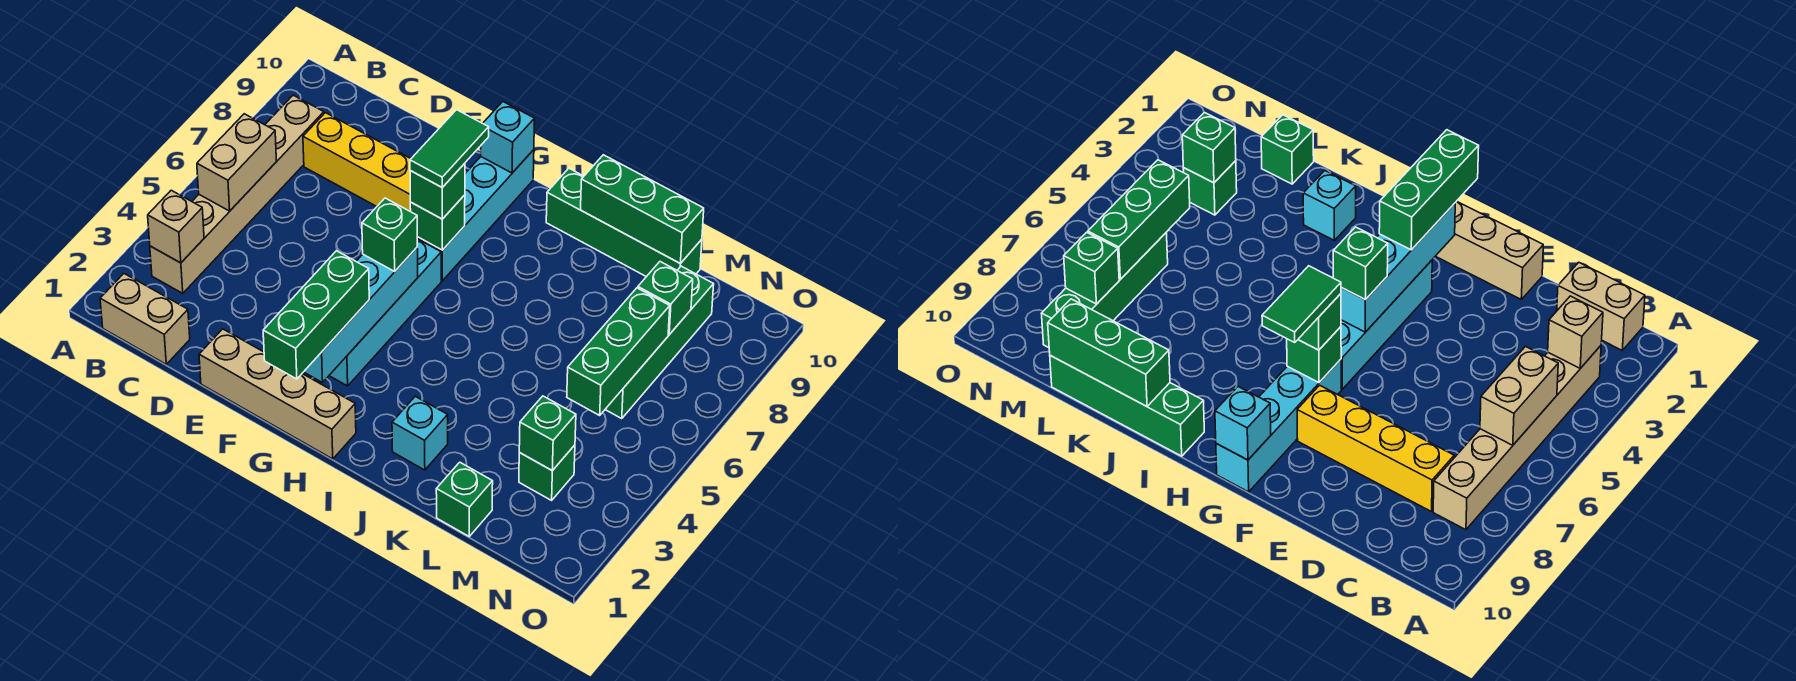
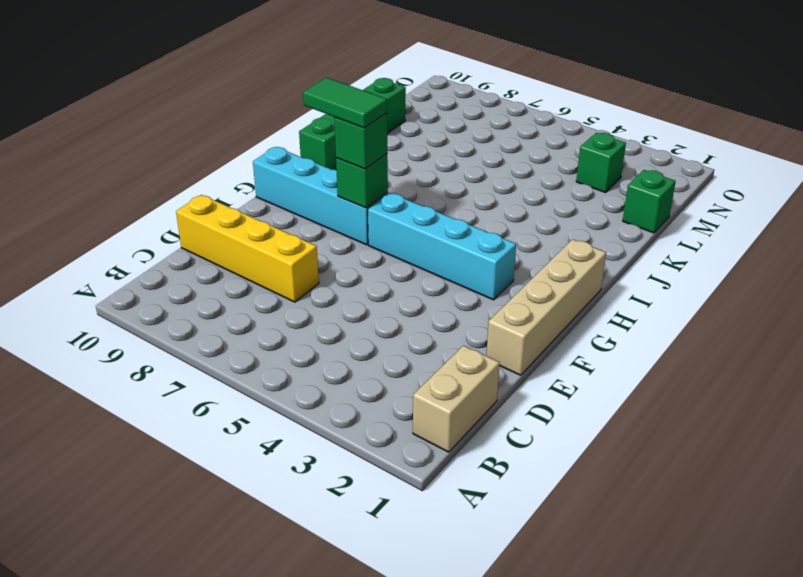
yellow brick D7:D10 level 1 -> yellow brick C8:F8 level 1
none -> tan brick B3:B8 level 1
none -> cyan brick J2 level 1
none -> green brick M6:M9 level 1

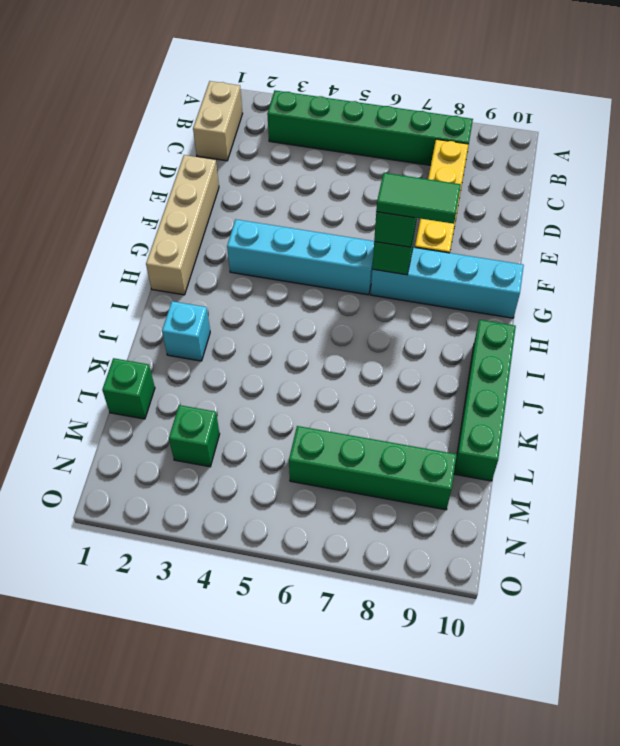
green brick B3:B8 level 1 -> tan brick B3:B8 level 1
none -> tan brick B3 level 2
none -> tan brick B5:B6 level 2
none -> cyan brick G2:G5 level 2

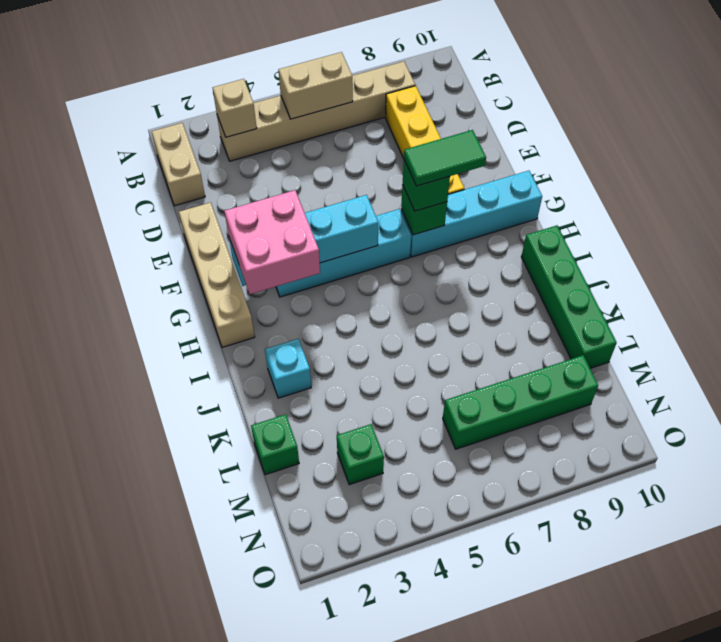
pink brick G2:H3 level 3 -> green brick G1:G3 level 3
none -> cyan brick G10 level 2
none -> green brick J10:L10 level 2
none -> green brick M3 level 2

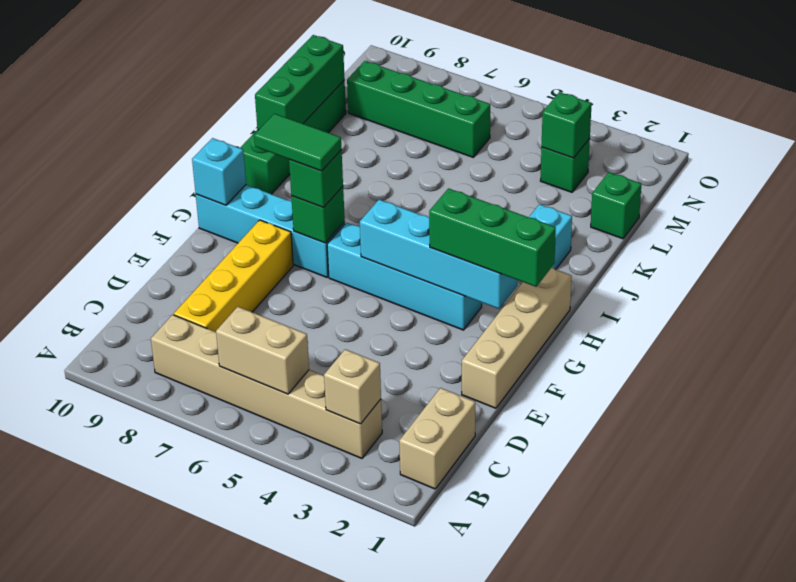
none -> green brick M5:M7 level 2
none -> green brick M8 level 2
none -> green brick G5 level 3

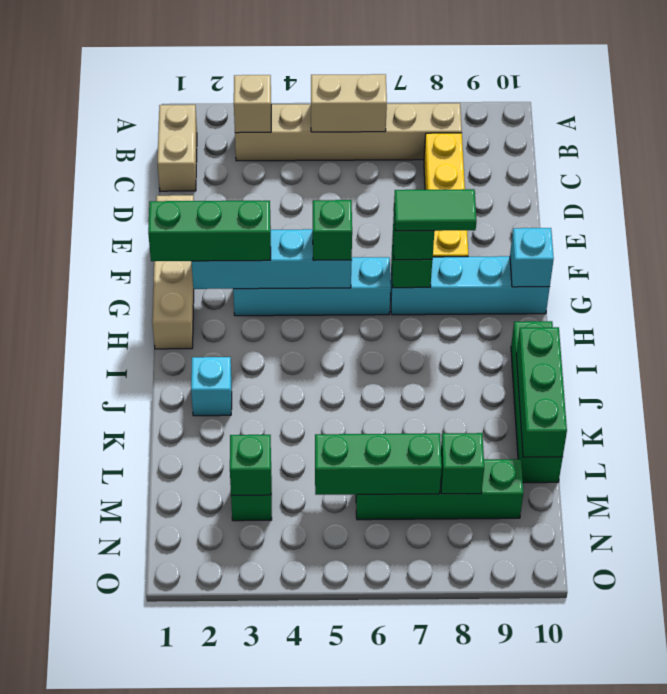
none -> green brick L1 level 1

